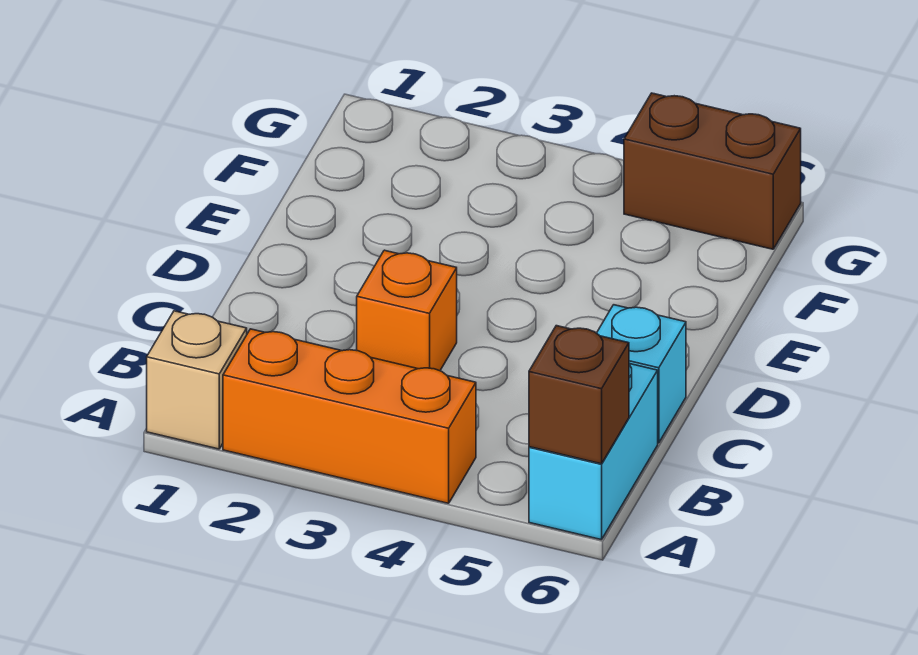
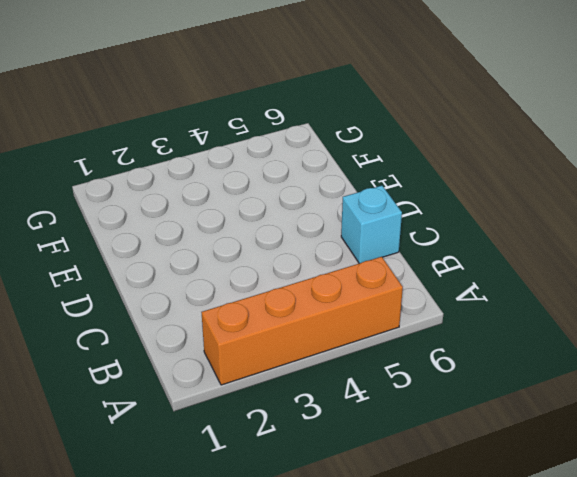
orange brick A2:A5 level 1 -> orange brick A2:A4 level 1
none -> tan brick A1 level 1
none -> cyan brick A6:B6 level 1

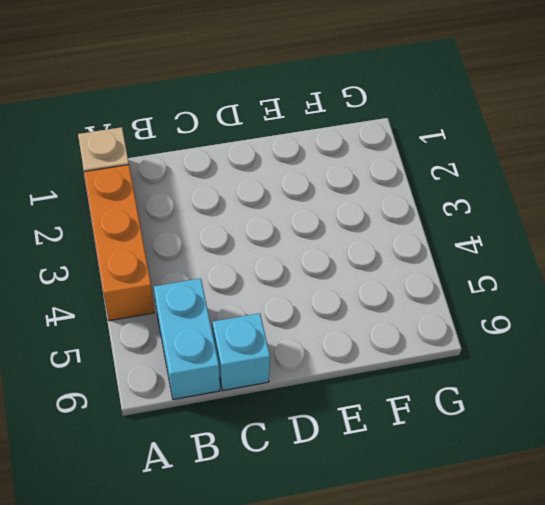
cyan brick B5:B6 level 1 -> cyan brick A6:B6 level 1
none -> orange brick C3 level 1
none -> brown brick G5:G6 level 1

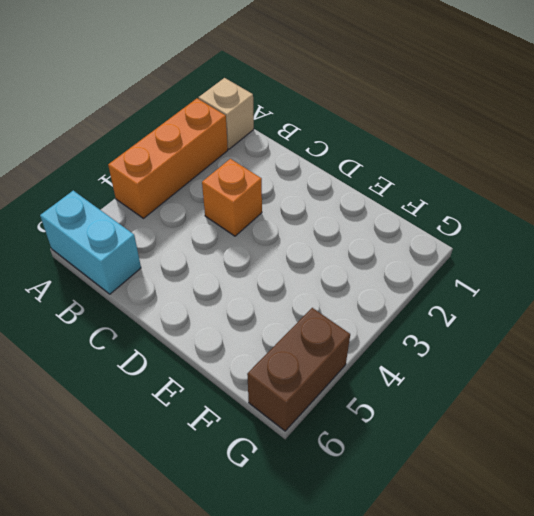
none -> cyan brick C6 level 1
none -> brown brick A6 level 2

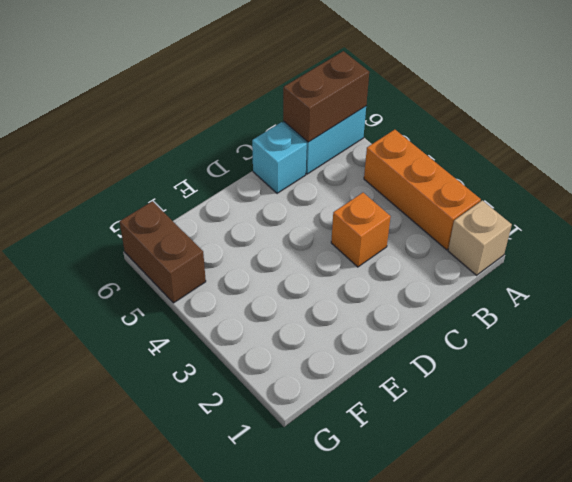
brown brick A6:B6 level 2 -> brown brick A6 level 2

